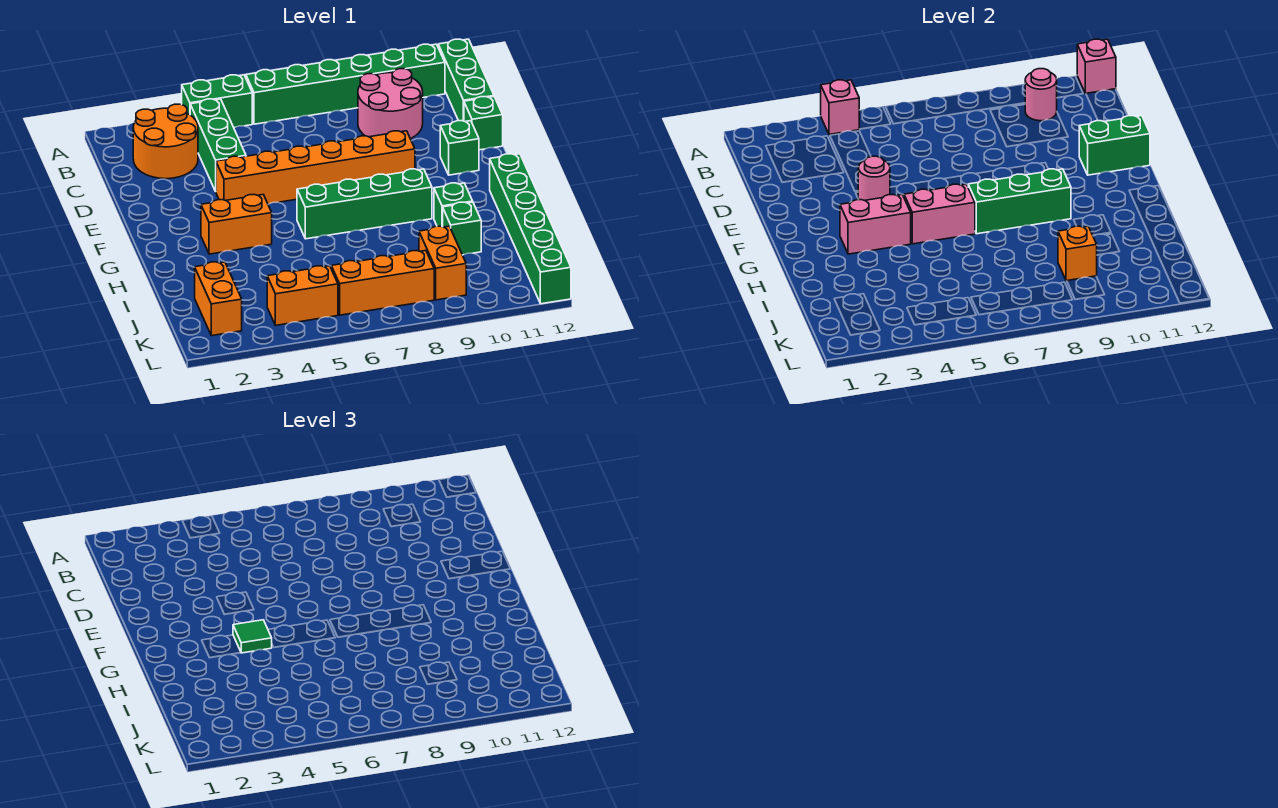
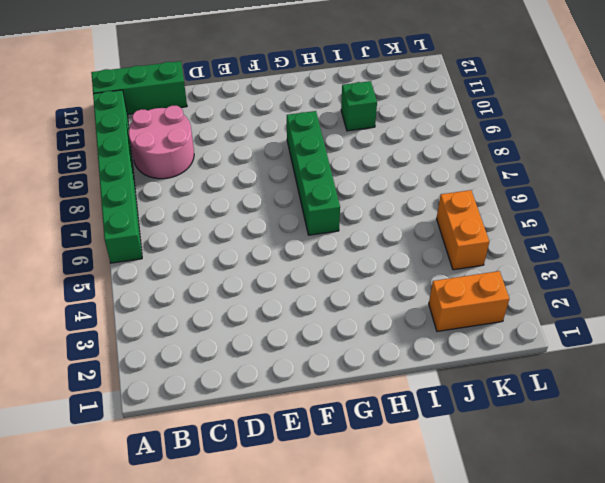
none -> green brick A4:A5 level 1
none -> orange round brick B2:C3 level 1
none -> green brick B4:D4 level 1

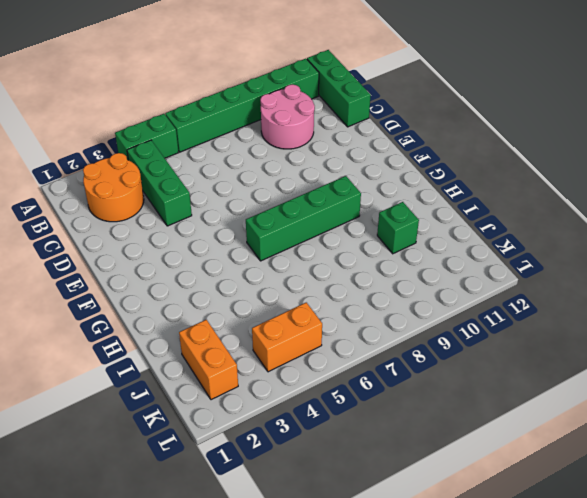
none -> green brick D12 level 1
none -> orange brick E4:E9 level 1
none -> green brick E11 level 1

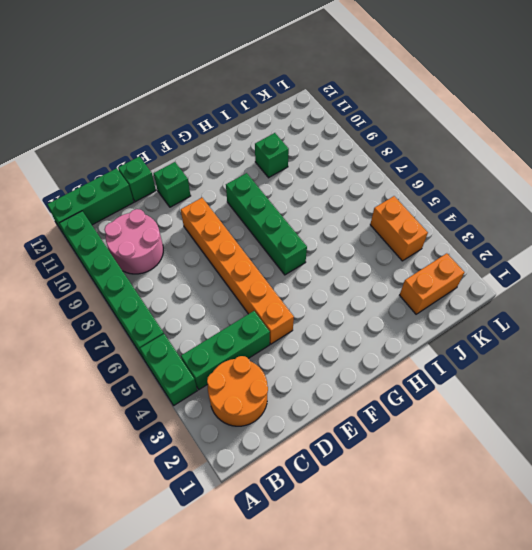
none -> orange brick G3:G4 level 1
none -> green brick G12:L12 level 1
none -> green brick H10 level 1

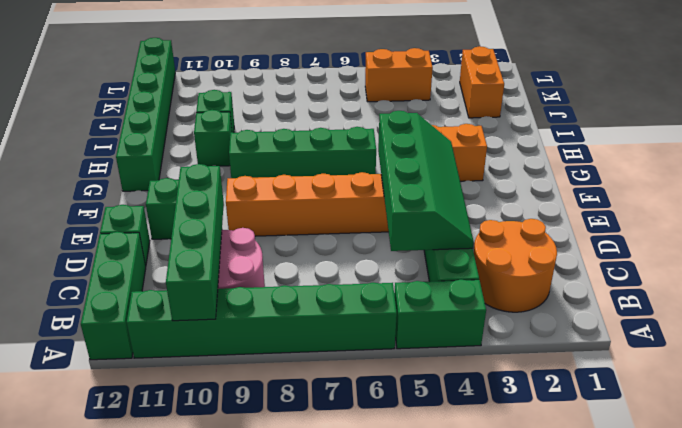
green brick A10:D10 level 2 -> pink round brick B10 level 2
green slope C4:F5 level 2 top 5 -> pink round brick E4 level 2
none -> orange brick J9:K9 level 1
none -> orange brick K6:K8 level 1
none -> pink brick A4 level 2

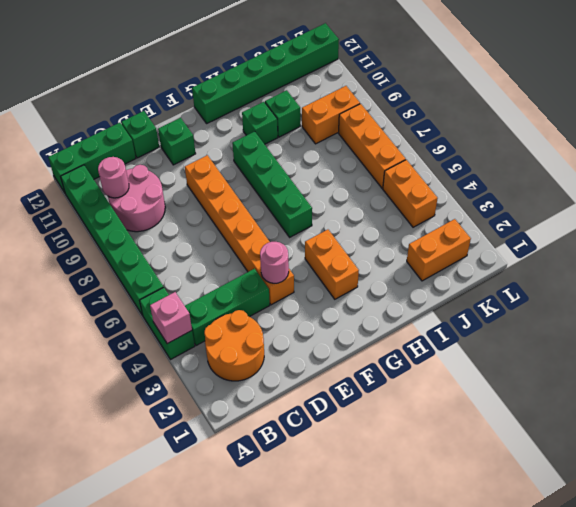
none -> pink brick A12 level 2
none -> green brick E11:E12 level 2
none -> pink brick G3:G4 level 2

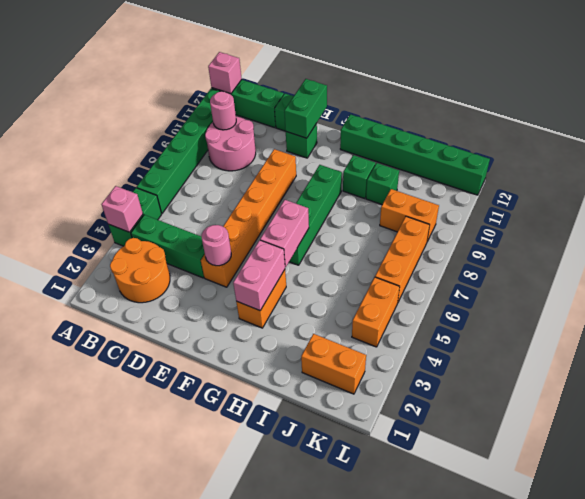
none -> green brick G7:G9 level 2
none -> orange brick J9 level 2
none -> green tile G4 level 3

